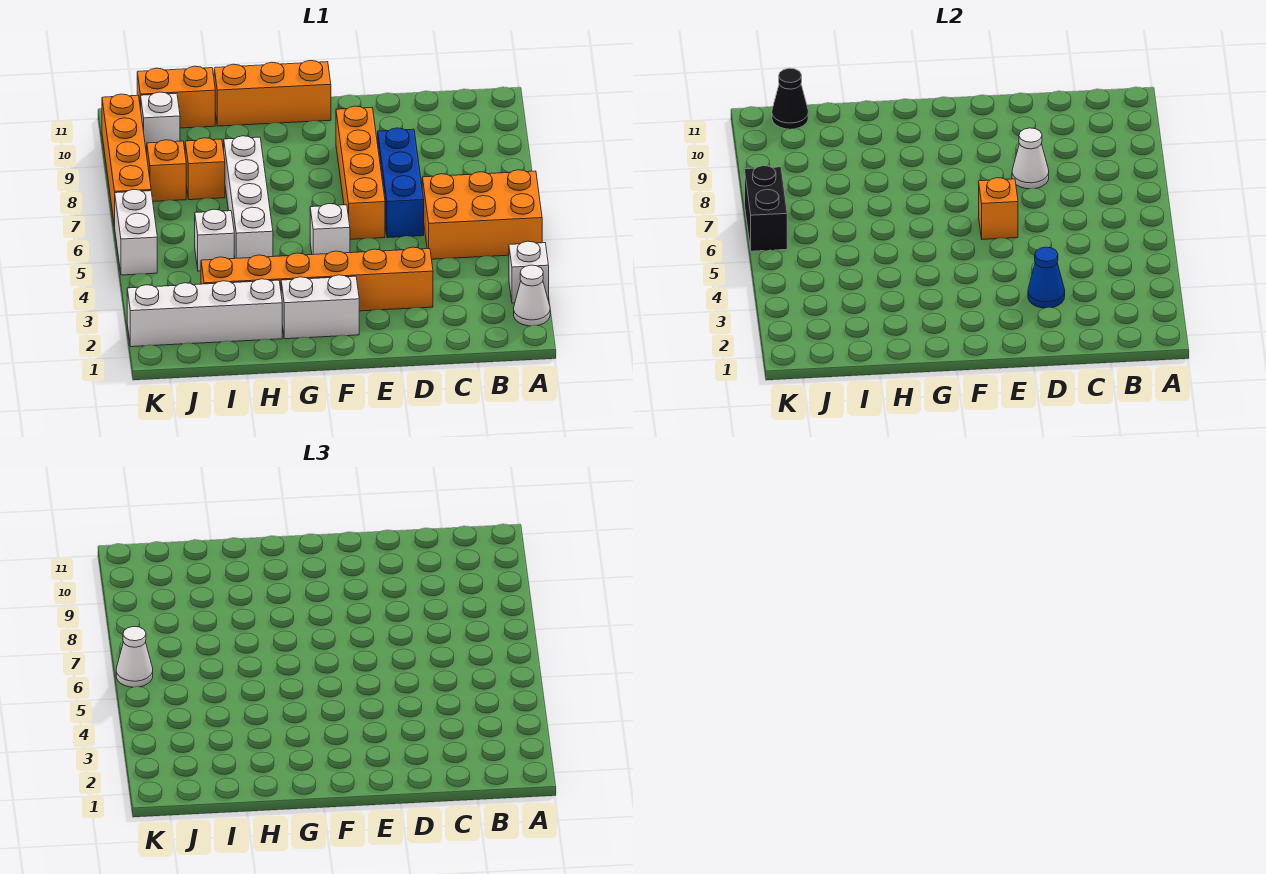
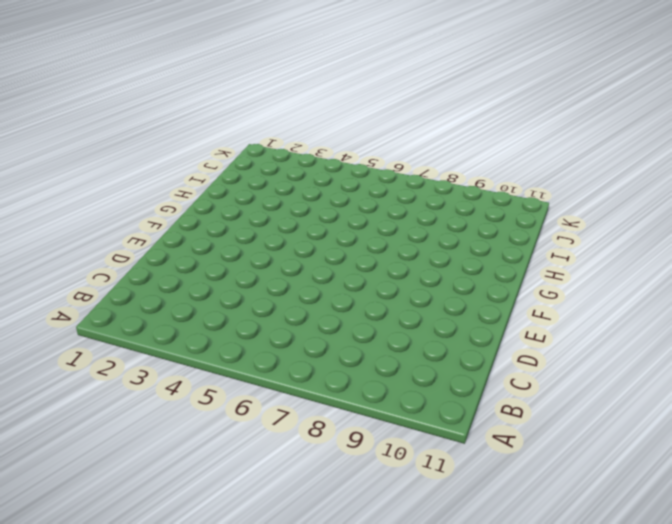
none -> white cone A2 level 1
none -> white brick A3 level 1
none -> orange brick A5:C6 level 1

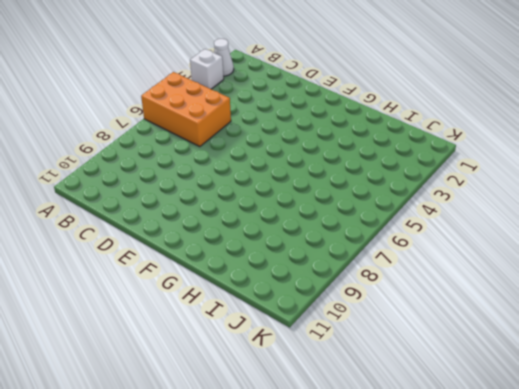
none -> orange brick D3:I3 level 1
none -> blue brick D6:D8 level 1
none -> orange brick E6:E9 level 1

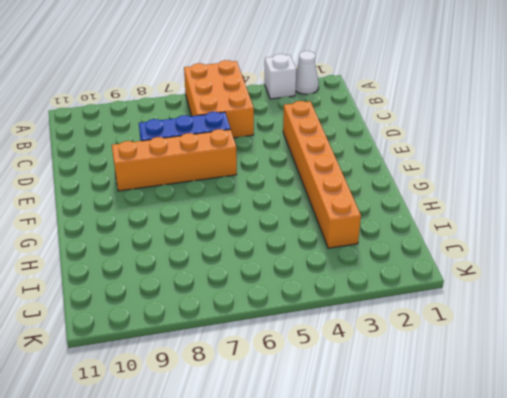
none -> white brick F2:G2 level 1
none -> white brick F5 level 1
none -> orange brick F11:H11 level 1

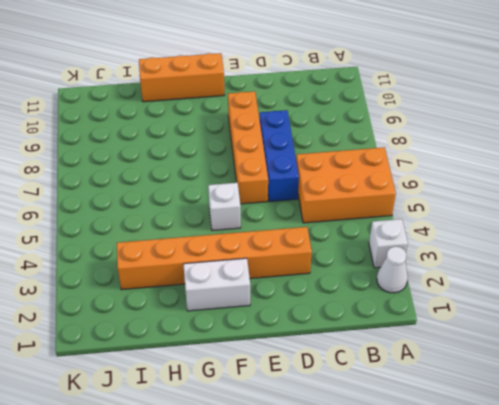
none -> white brick H2:K2 level 1
none -> white brick H5:H8 level 1
none -> white brick I5 level 1

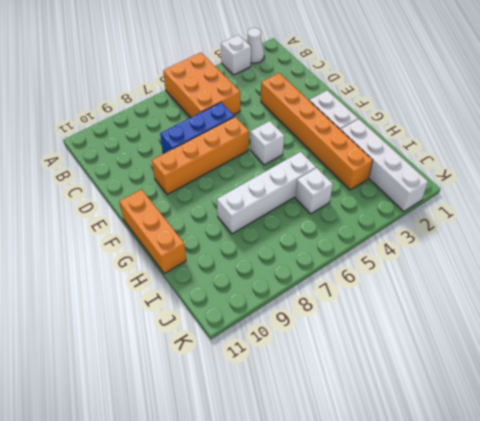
none -> orange brick I8 level 1
none -> orange brick I11:J11 level 1
none -> orange brick J8 level 1

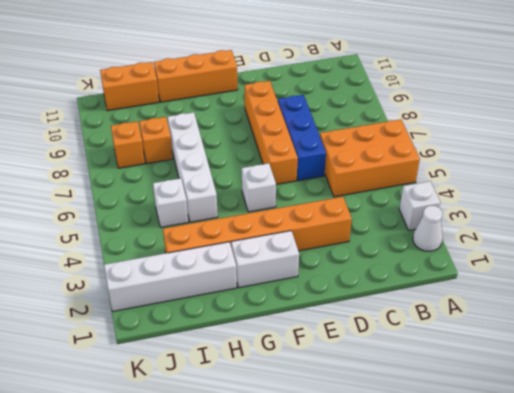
none -> white brick J10 level 1
none -> white brick K5:K6 level 1
none -> orange brick K7:K10 level 1

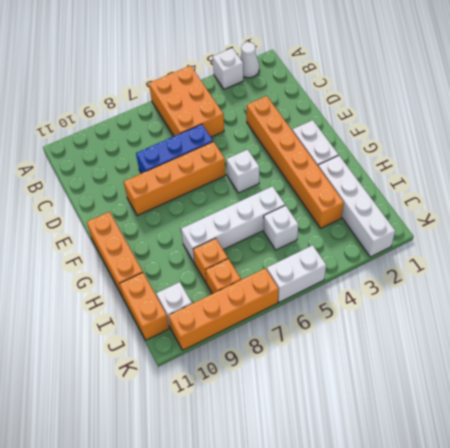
none -> blue cone D3 level 2
none -> white cone D8 level 2
none -> orange brick E6 level 2

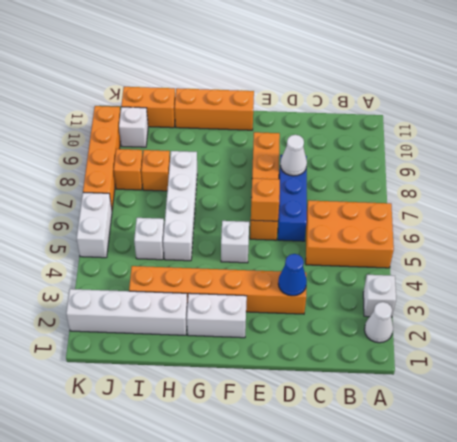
none -> black cone J11 level 2
none -> black brick K6:K7 level 2
none -> white cone K6 level 3

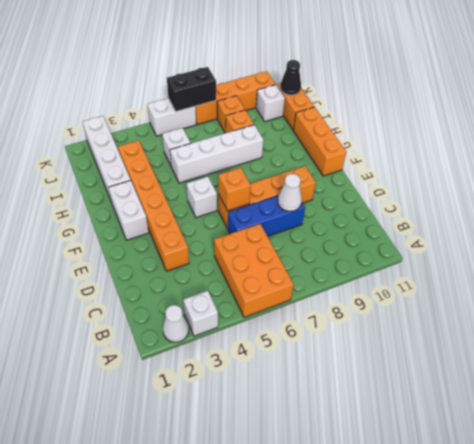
none -> blue cone D3 level 2
none -> white cone K6 level 3

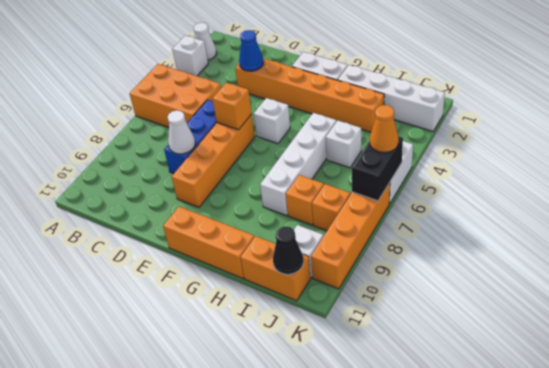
orange cone K6 level 3 -> white cone K6 level 3

